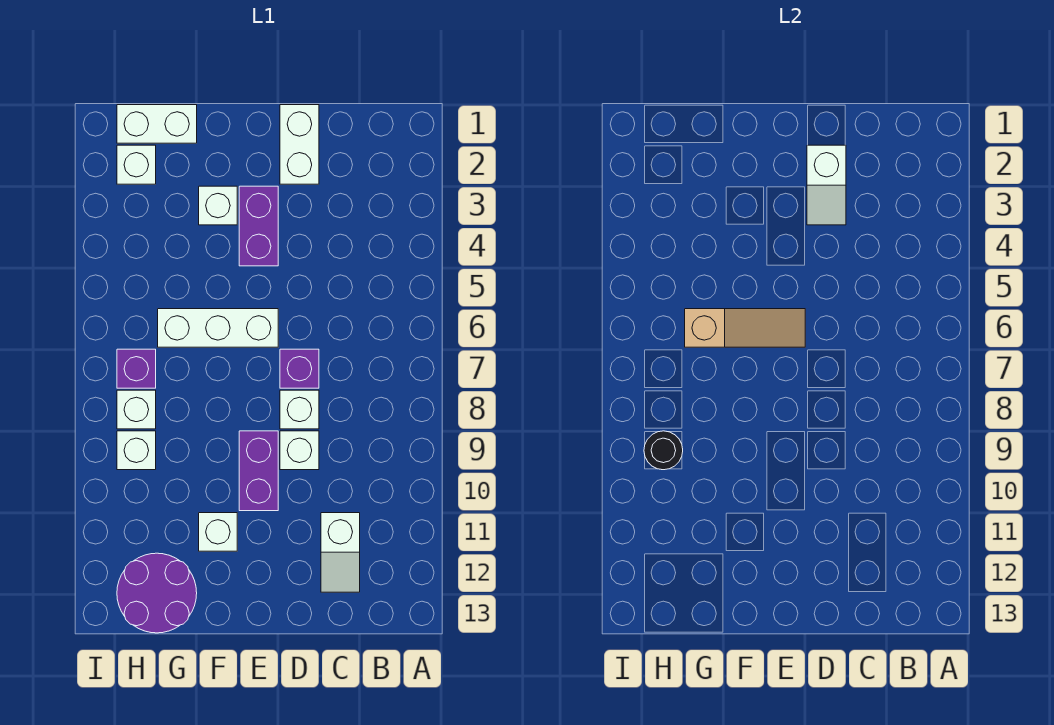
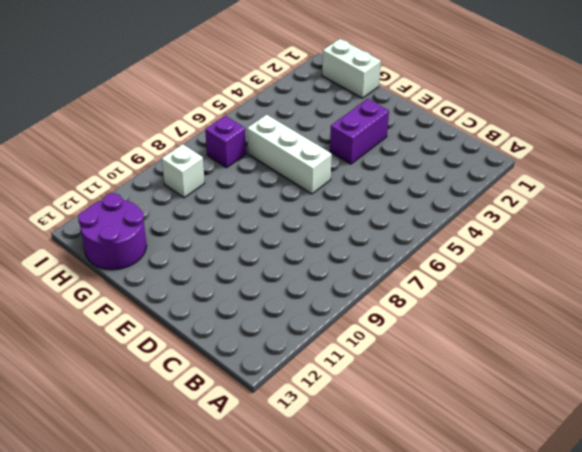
none -> white slope C11:C12 level 1 top 11
none -> white brick D1:D2 level 1
none -> purple brick D7 level 1

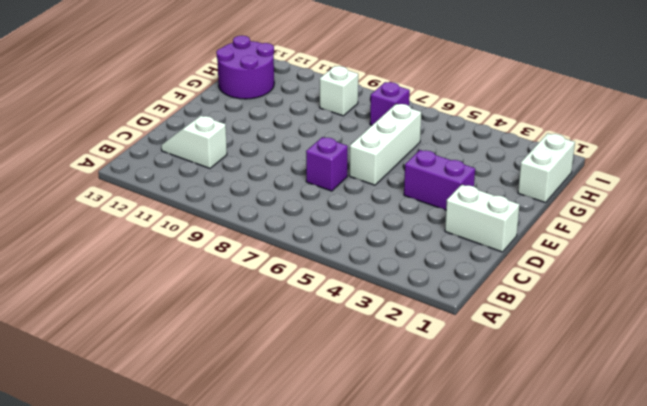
none -> white brick D8 level 1
none -> white brick D9 level 1
none -> purple brick E9:E10 level 1

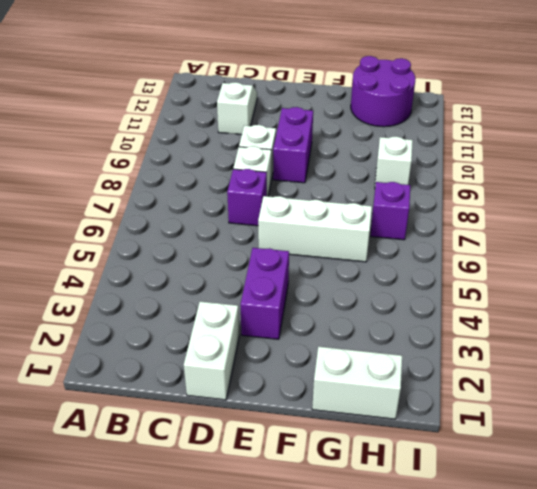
none -> white brick F3 level 1
none -> white brick F11 level 1
none -> white brick H2 level 1

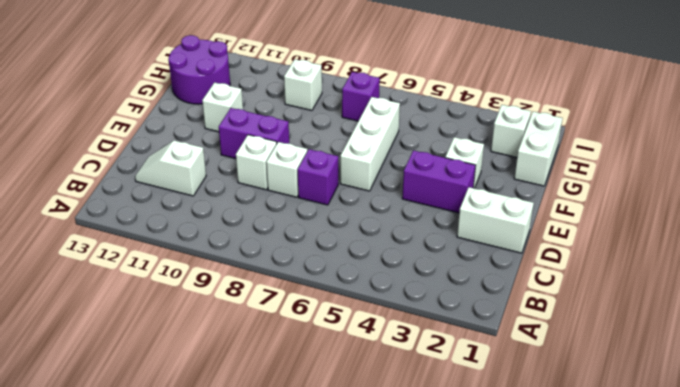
none -> white brick H8 level 1
none -> white slope D2:D3 level 2 top 2
none -> tan slope E6:G6 level 2 top G

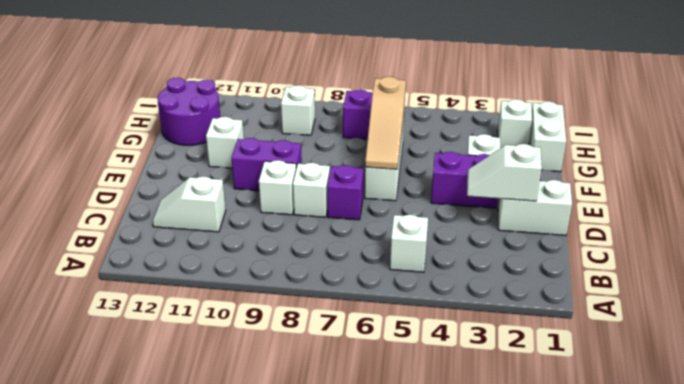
white brick B5 level 1 -> white brick H8 level 1
none -> black round brick H9 level 2

